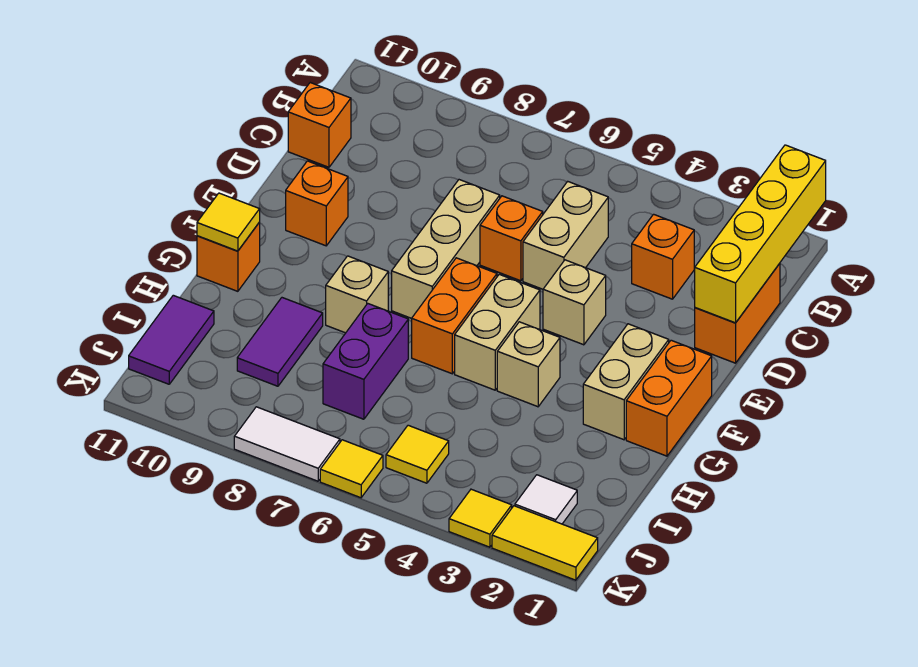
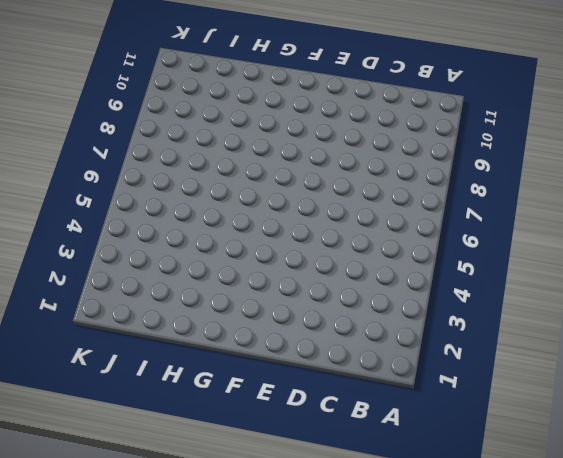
none -> orange brick C1:D1 level 1
none -> orange brick C3 level 1
none -> tan brick C5:D5 level 1

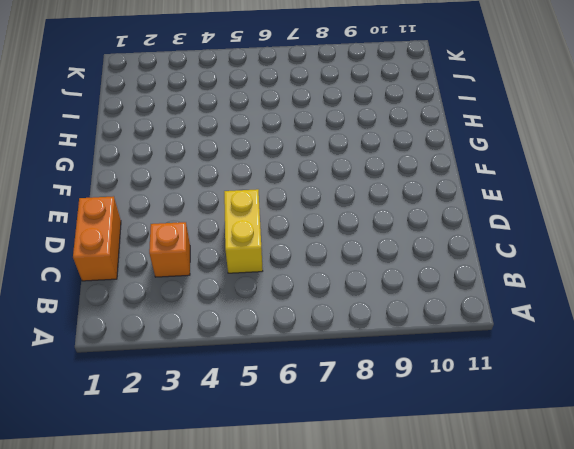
yellow brick C5:D5 level 1 -> tan brick C5:D5 level 1
none -> orange brick C11 level 1
none -> orange brick D6 level 1
none -> tan brick D7:F7 level 1

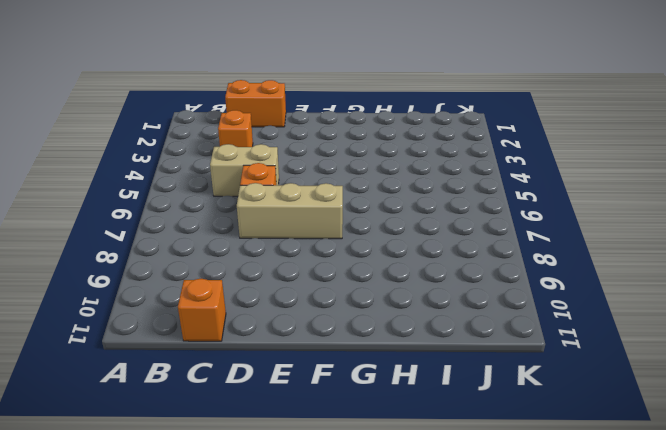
none -> tan brick E4 level 1
none -> orange brick E10 level 1
none -> orange brick F1:G1 level 1

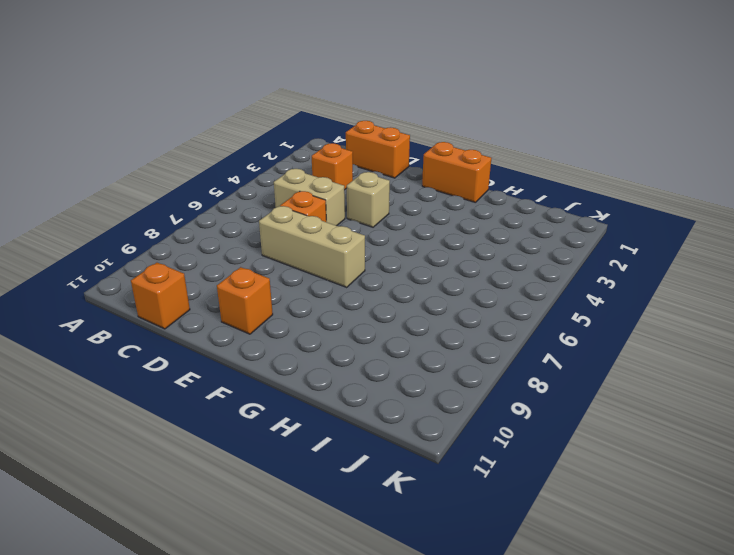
none -> tan brick F2:G2 level 1
none -> tan brick F5:G5 level 1
none -> orange brick F6:G6 level 1

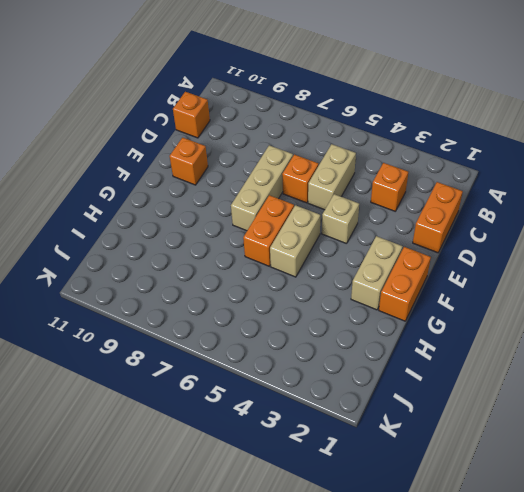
none -> tan brick G4 level 1
none -> tan brick G8 level 1
none -> orange brick G11 level 1

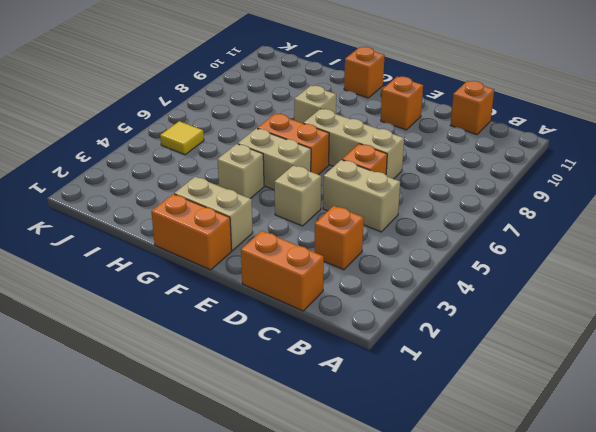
none -> purple brick H7:I7 level 1
none -> purple tile H9:I9 level 1
none -> purple tile I11:J11 level 1

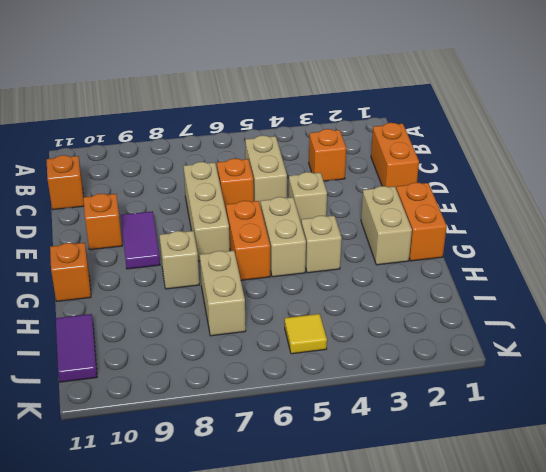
purple tile E9:F9 level 1 -> purple tile H9:I9 level 1
tan brick H7:I7 level 1 -> purple brick H7:I7 level 1
none -> white tile J2 level 1
none -> yellow tile K1:K2 level 1
none -> yellow tile K3 level 1

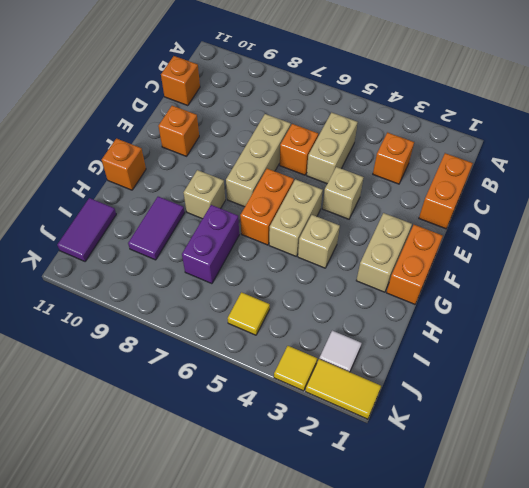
none -> yellow tile K6 level 1
none -> white tile K7:K8 level 1
none -> yellow brick A1:D1 level 2

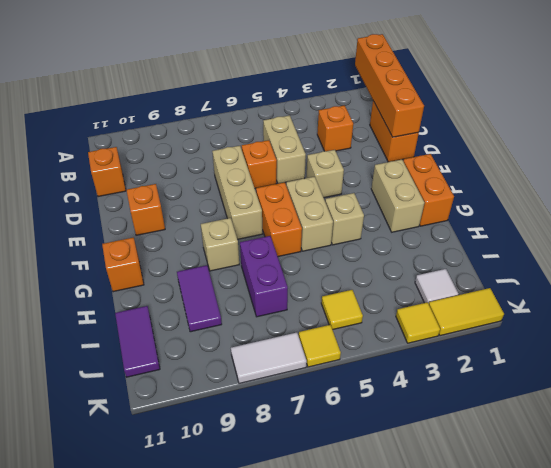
orange brick A1:D1 level 2 -> yellow brick A1:D1 level 2
none -> yellow tile G11 level 2

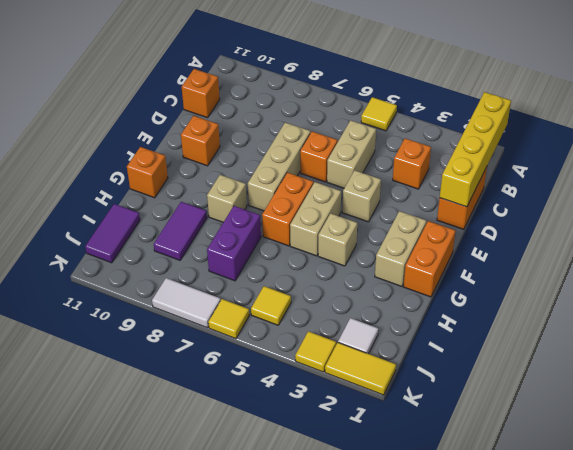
yellow tile A5 level 1 -> yellow tile G11 level 2

